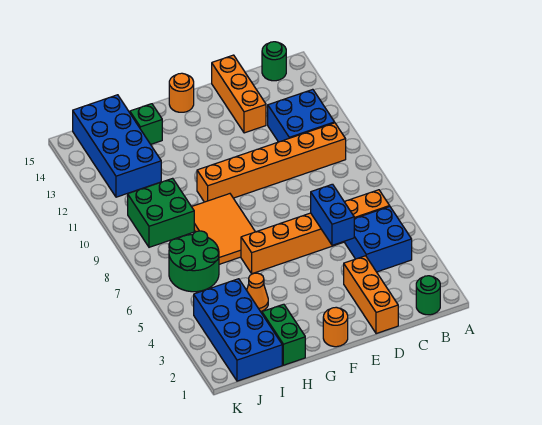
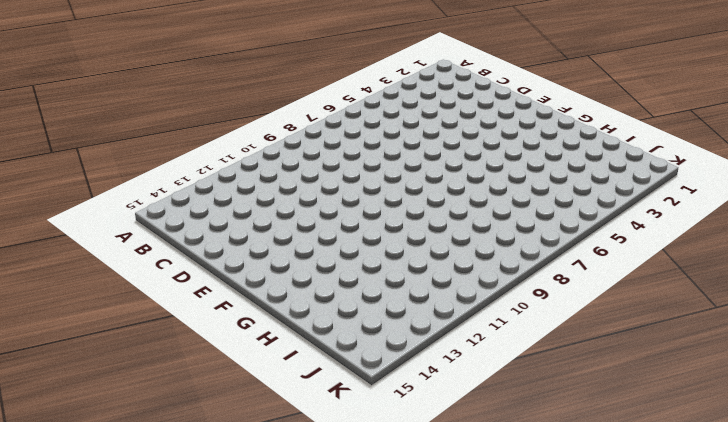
none -> green round brick B1 level 1
none -> blue brick B4:C5 level 1
none -> orange brick B6:G6 level 1

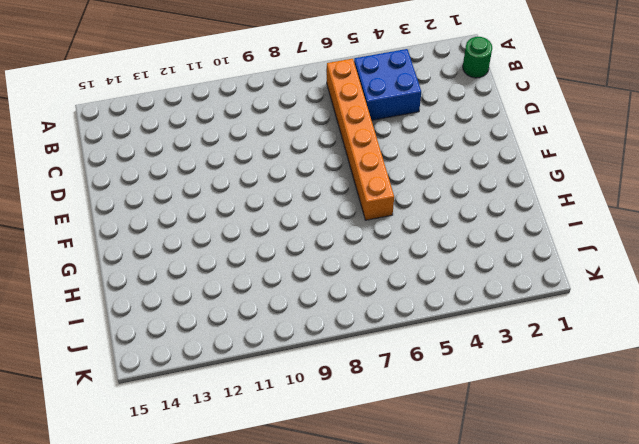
none -> orange brick B10:G10 level 1
none -> blue brick B11:C12 level 1
none -> green round brick B15 level 1

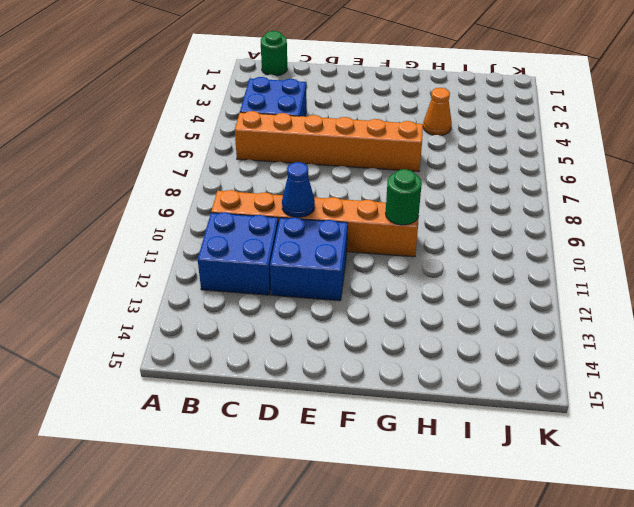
blue cone D10 level 2 -> none
blue brick D11:E12 level 1 -> none
green round brick G10 level 2 -> green round brick B15 level 1
none -> orange brick D1:D3 level 1
none -> orange brick D13:D15 level 1
none -> orange round brick F1 level 1

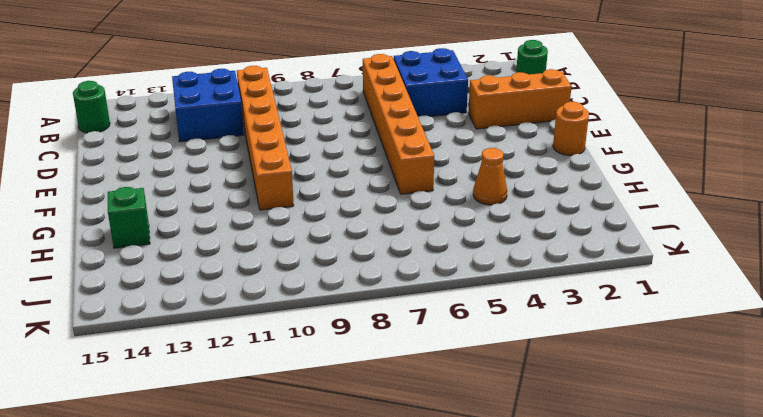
none -> orange brick D13:D15 level 1
none -> orange round brick F15 level 1
none -> orange tile G7:H9 level 1

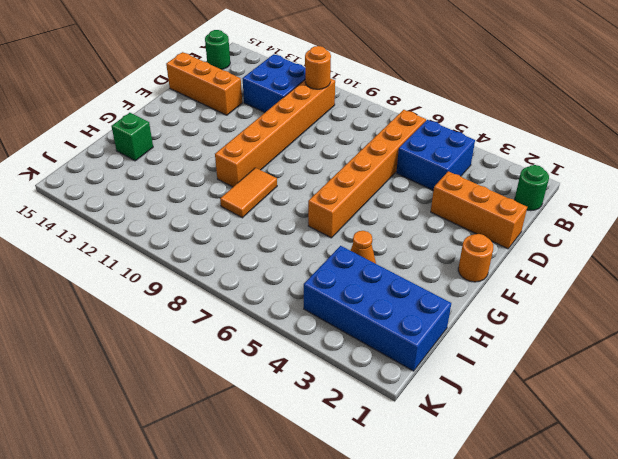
orange round brick B10 level 2 -> orange round brick F15 level 1
orange tile G9:H9 level 1 -> orange tile G7:H9 level 1
none -> green brick H1:H2 level 1
none -> green round brick I6:J7 level 1
none -> green brick I9:J10 level 1

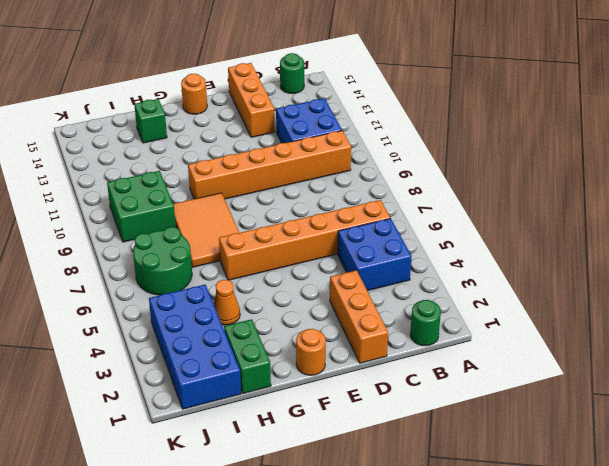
none -> blue brick I12:J15 level 1
none -> blue brick D5:D6 level 2

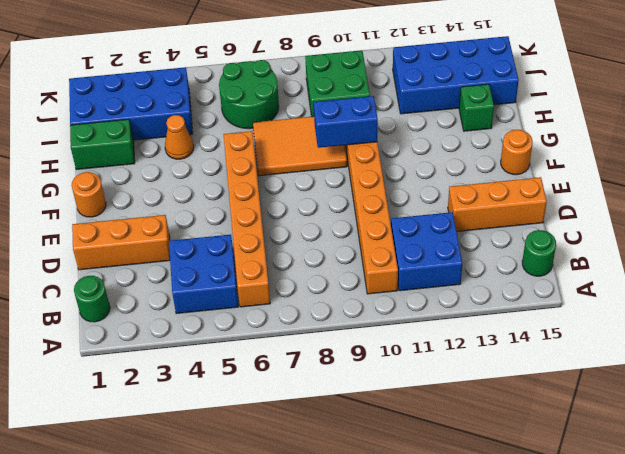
blue brick G9:G10 level 2 -> blue brick D5:D6 level 2

